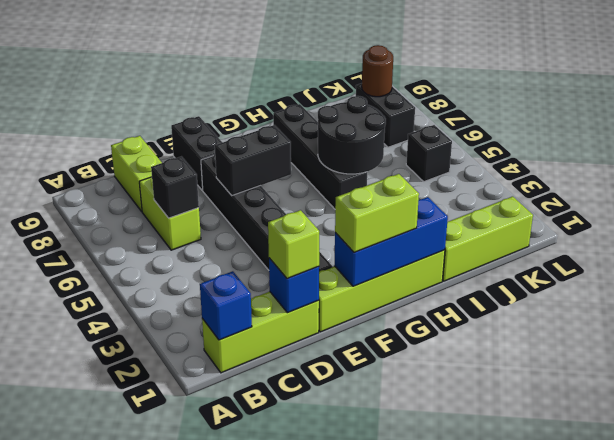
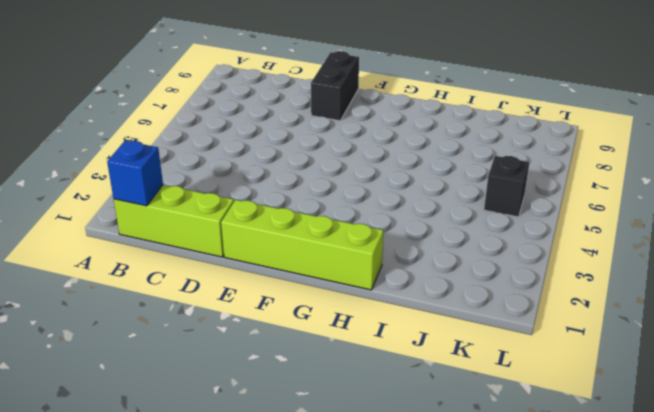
none -> lime brick C6:C7 level 1
none -> lime brick C8:C9 level 1
none -> black brick E2:E7 level 1

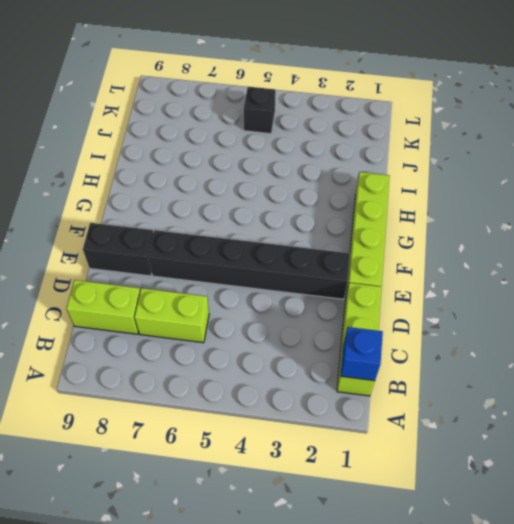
none -> black brick H5:H8 level 1
none -> lime brick I1:K1 level 1
none -> black brick K7:K8 level 1

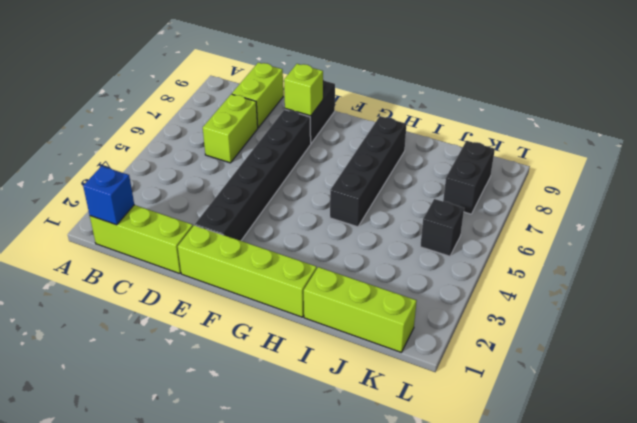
lime brick E8 level 2 -> lime brick D1 level 3
none -> black brick C6 level 2
none -> blue brick D1 level 2
none -> black brick E6:F6 level 2

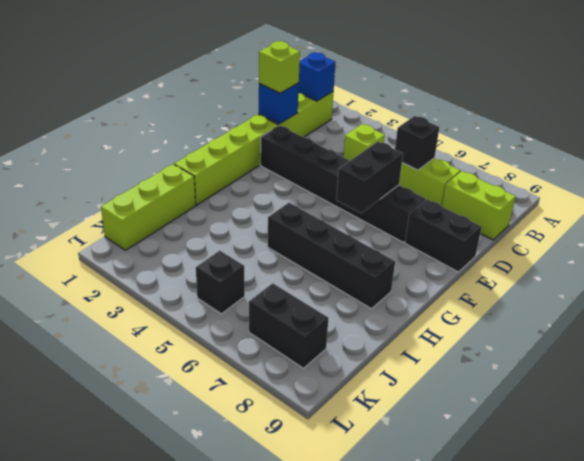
lime brick C4 level 1 -> none
none -> blue brick F1:H1 level 2
none -> black round brick H5:I6 level 2
none -> brown round brick K8 level 2

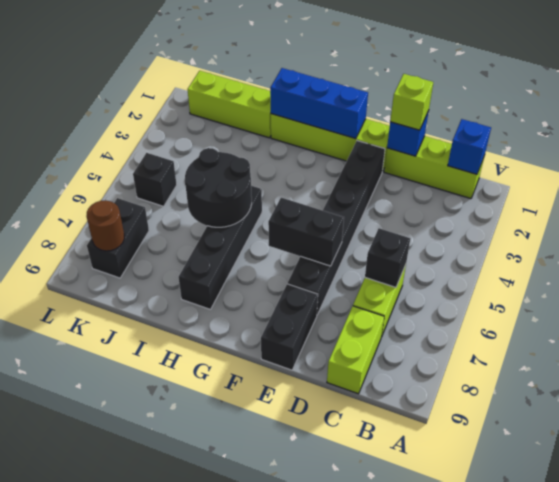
none -> lime brick F1:G1 level 3

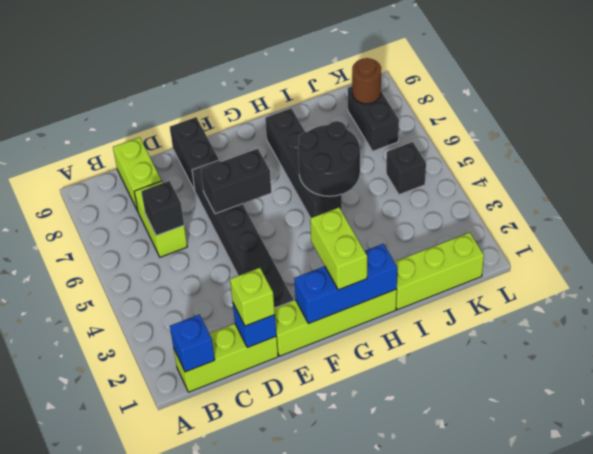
lime brick G1:G2 level 3 -> lime brick F1:G1 level 3

